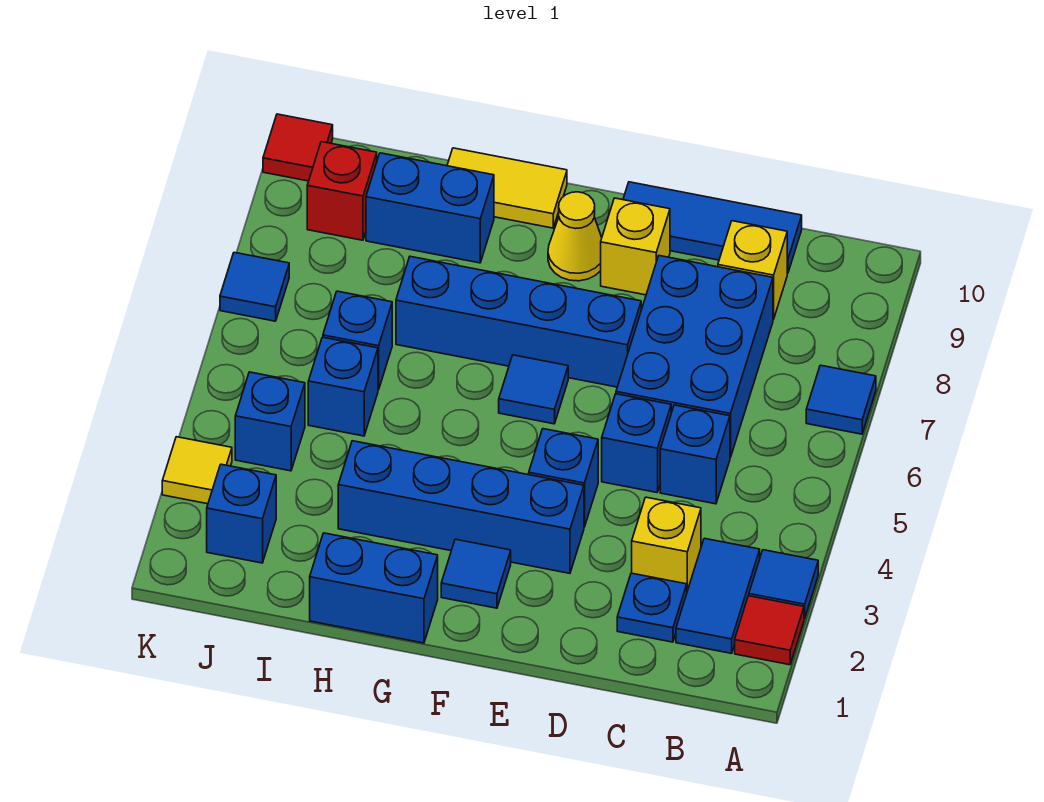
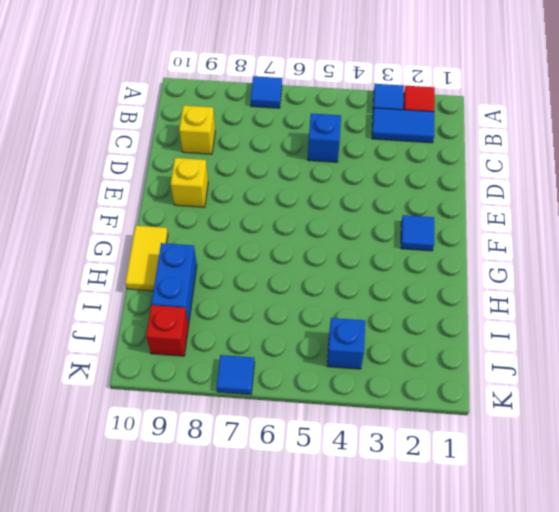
none -> blue plate C2 level 1
none -> yellow brick C3 level 1
none -> blue brick C6:D8 level 1

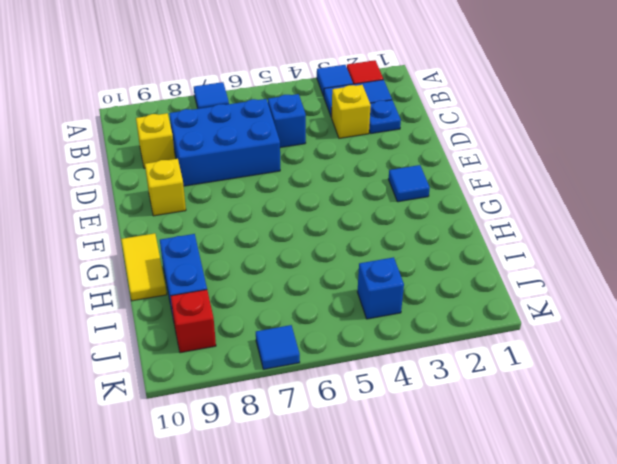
none -> blue tile C10:E10 level 1
none -> blue brick D5 level 1
none -> blue brick E3:H3 level 1

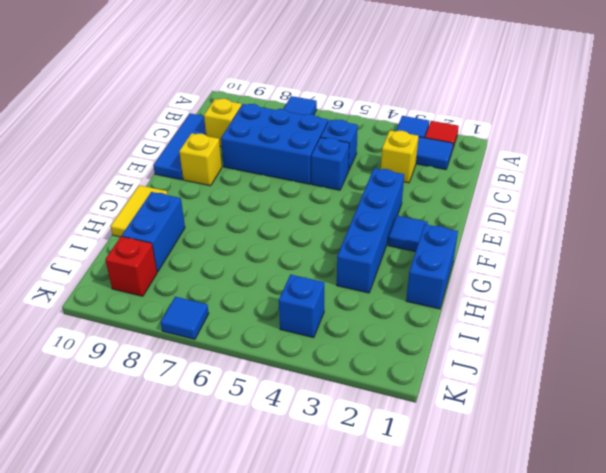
none -> blue plate C2 level 1
none -> blue brick E4 level 1
none -> blue brick E7:H7 level 1

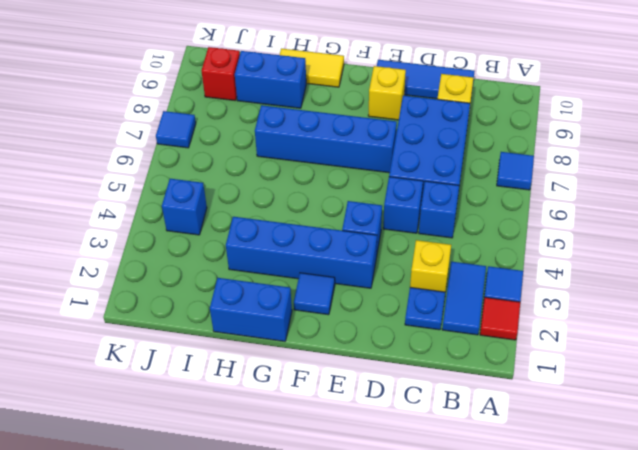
none -> blue tile F6 level 1
none -> yellow cone F9 level 1
none -> blue brick I5 level 1

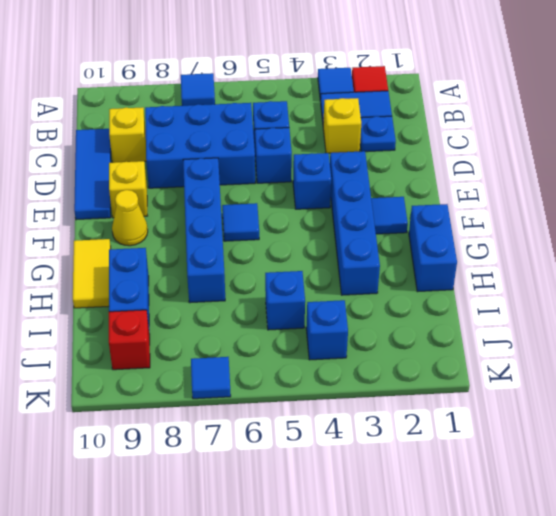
none -> blue brick I6 level 1
none -> blue brick J2 level 1
none -> yellow tile K3 level 1

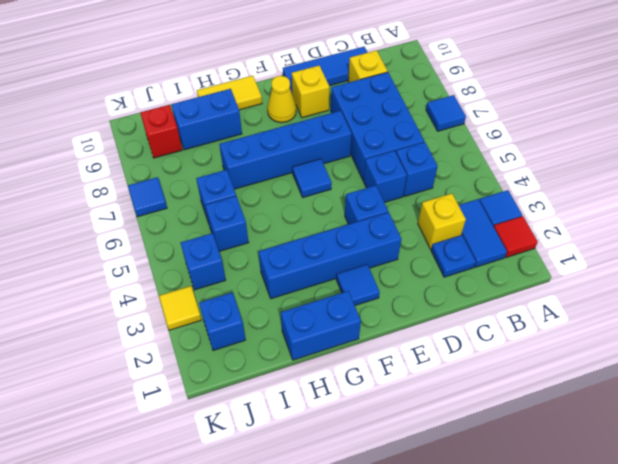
none -> red tile K10 level 1

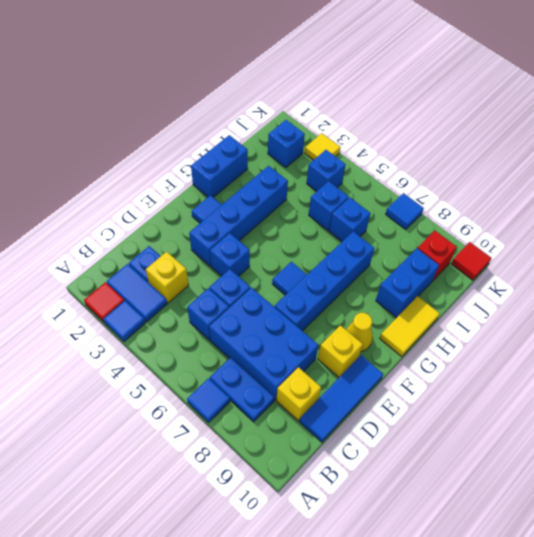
blue plate B7:B8 level 1 -> none

